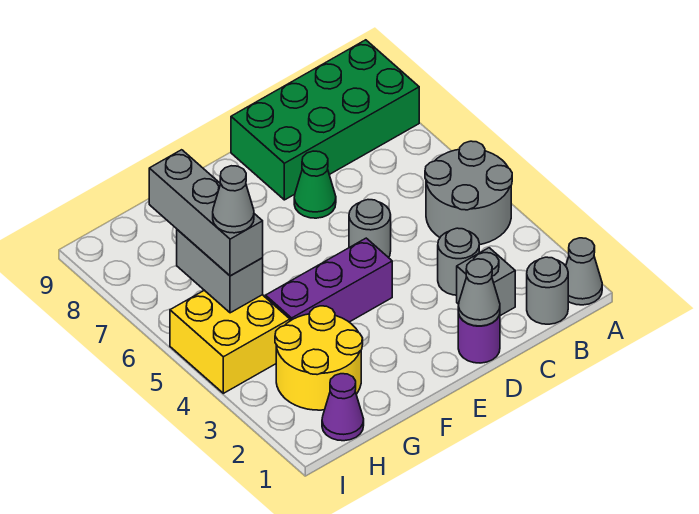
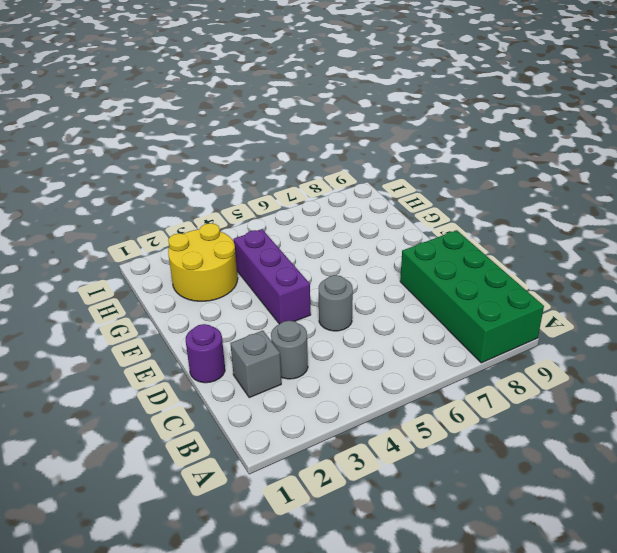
none -> grey cone A1 level 1
none -> grey round brick A4:B5 level 1
none -> grey round brick B1 level 1

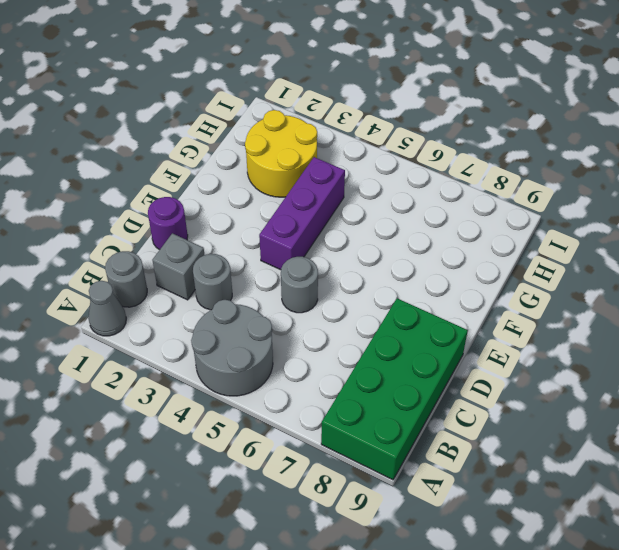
none -> green cone D7 level 1
none -> purple cone H1 level 1
none -> yellow brick H4:I5 level 1

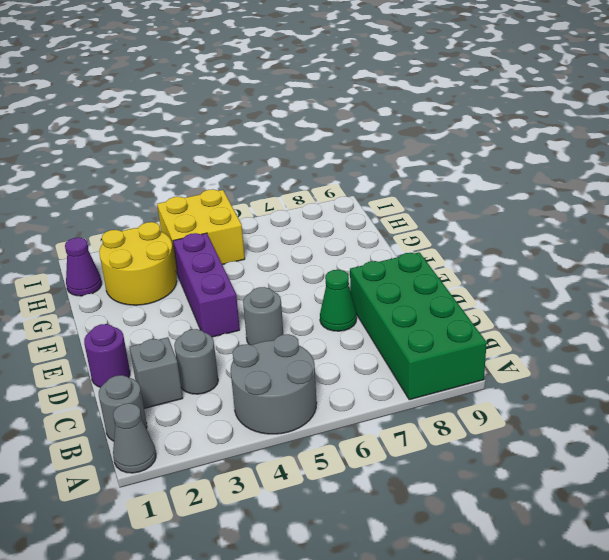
none -> grey cone D1 level 2
none -> grey brick H5:H6 level 2
none -> grey brick H5:H7 level 3

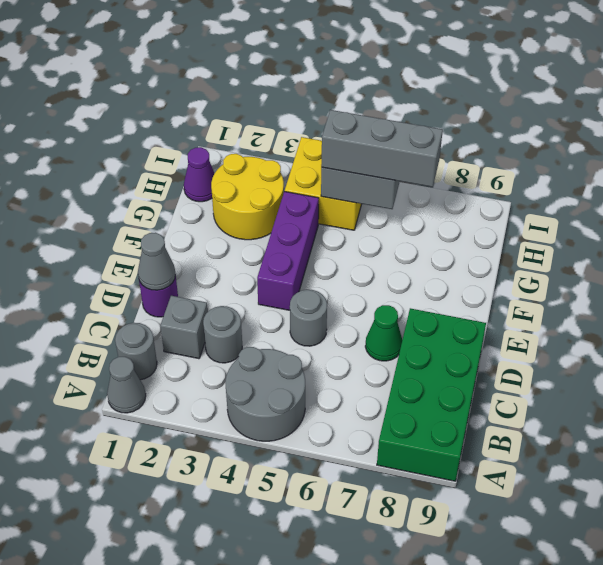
none -> grey cone H5 level 4

